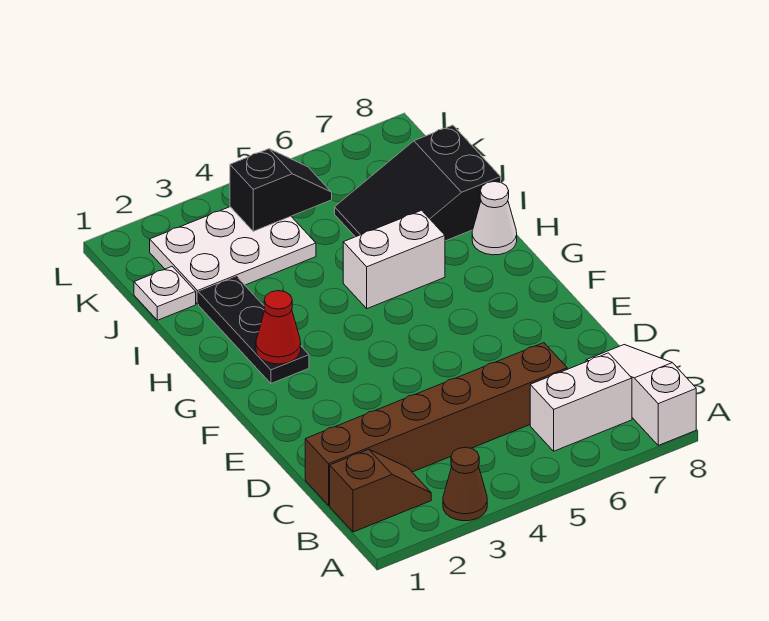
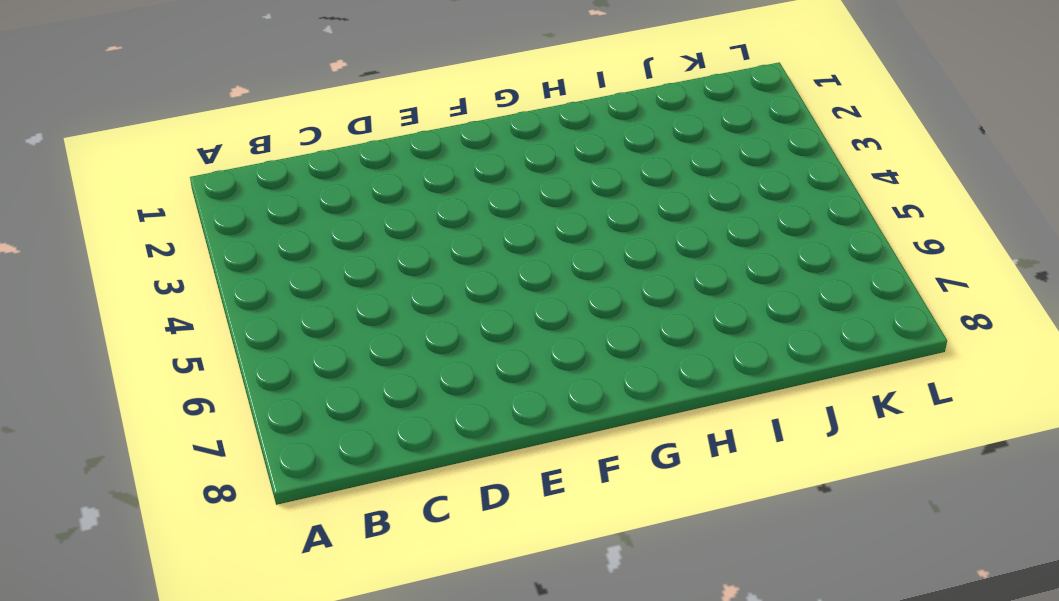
none -> brown cone A3 level 1
none -> white slope A8:C8 level 1 top A
none -> brown slope B1:B2 level 1 top 1

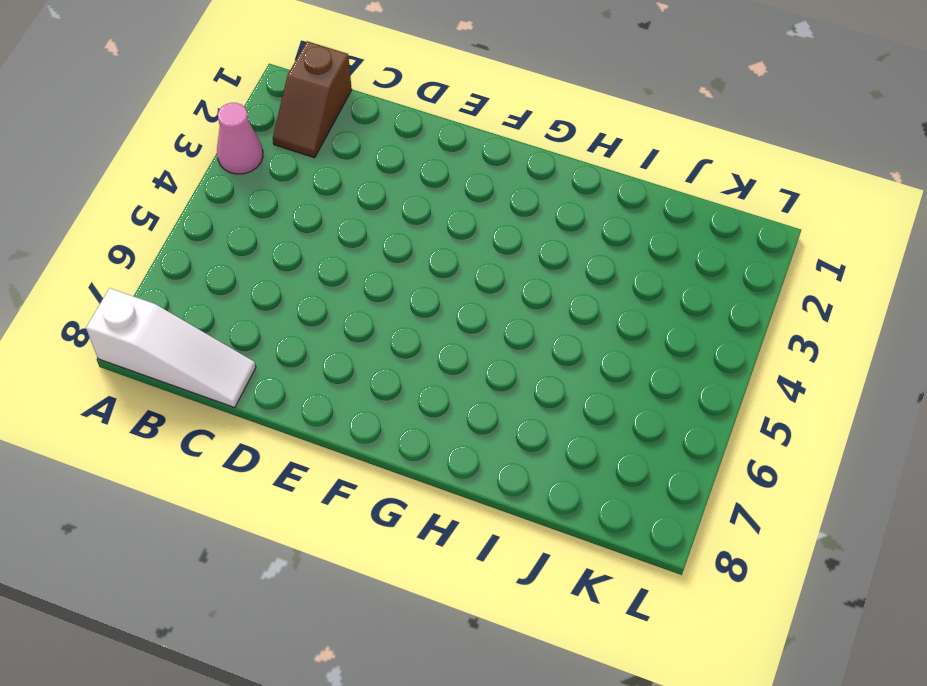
pink cone A3 level 1 -> brown cone A3 level 1
none -> white brick B6:B7 level 1
none -> brown brick C1:C6 level 1
none -> black plate G2:I2 level 1

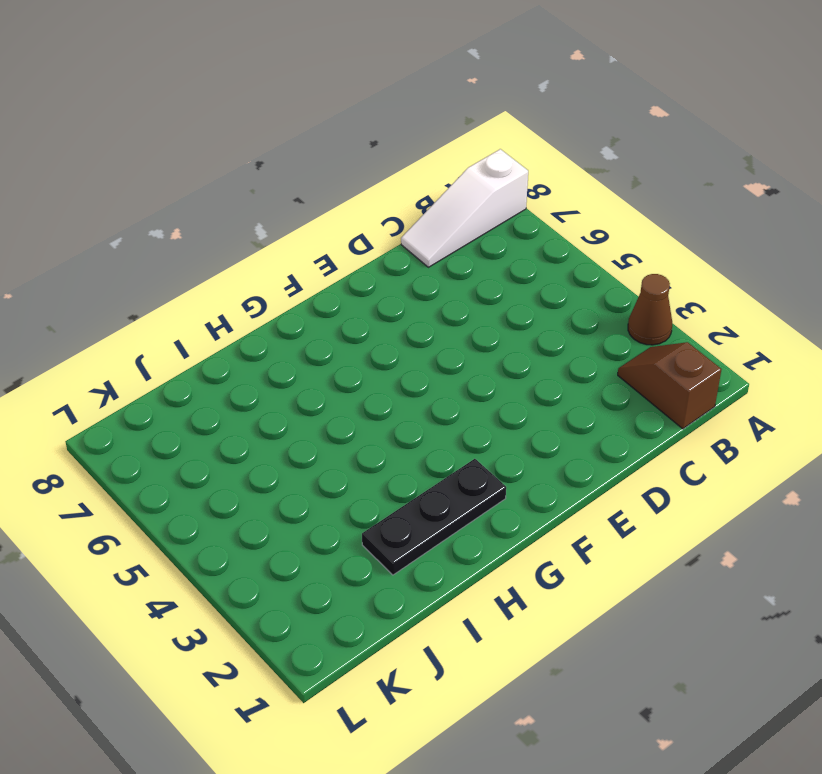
none -> white brick B6:B7 level 1
none -> brown brick C1:C6 level 1
none -> white brick H5:H6 level 1

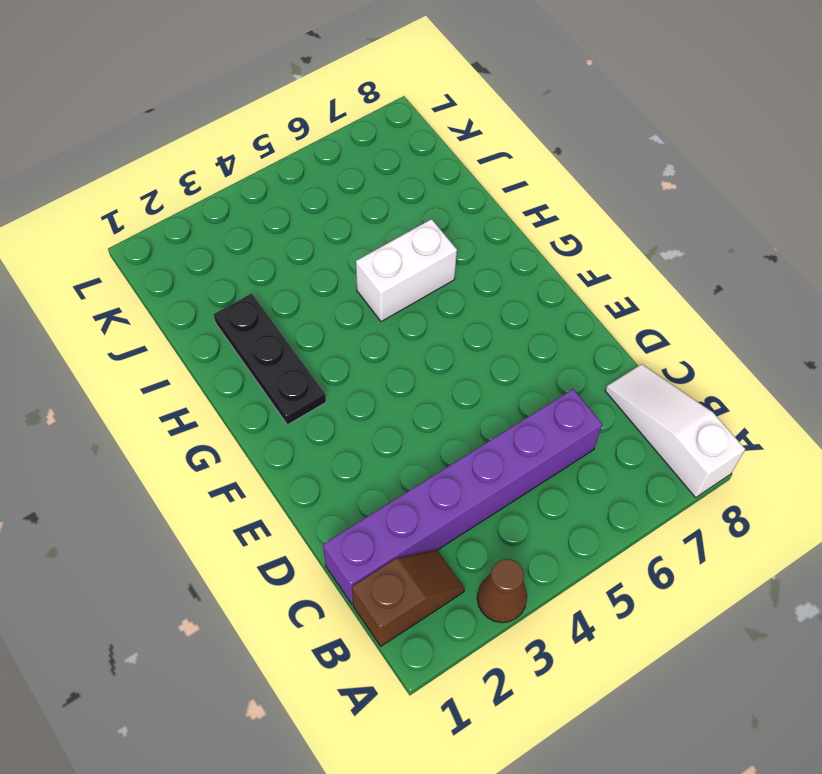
purple brick C1:C6 level 1 -> brown brick C1:C6 level 1
none -> white brick B6:B7 level 1
none -> white cone H8 level 1
none -> black slope I6:J8 level 1 top 8

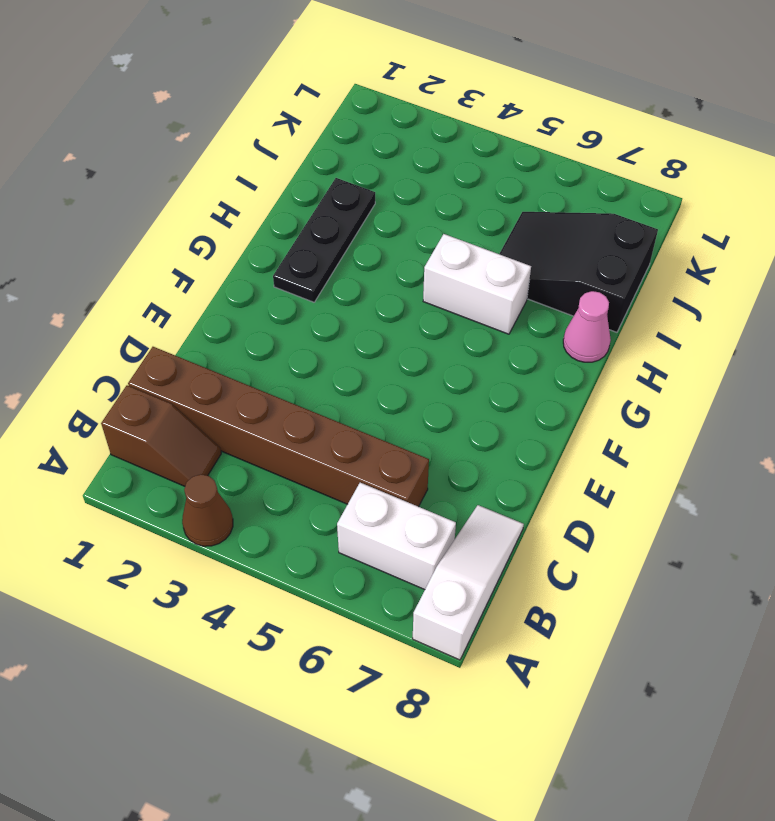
pink cone H8 level 1 -> white cone H8 level 1
none -> white plate J1 level 1
none -> white plate J2:K4 level 1
none -> red cone G2 level 2

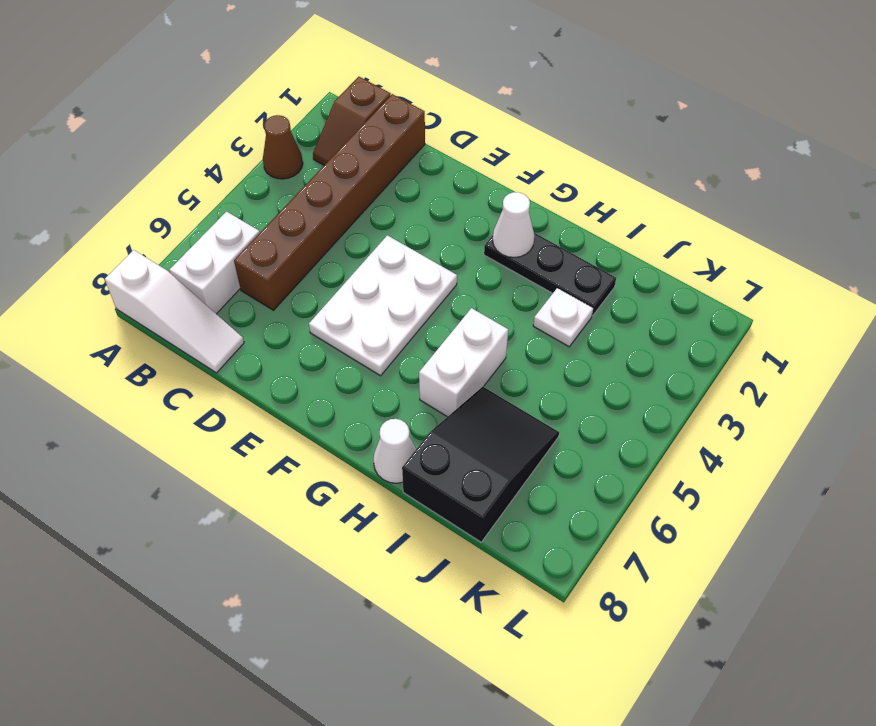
white plate E4:F6 level 1 -> white plate J2:K4 level 1
white cone G2 level 2 -> red cone G2 level 2
white plate I3 level 1 -> white plate J1 level 1
none -> black slope K4:K5 level 2 top 4

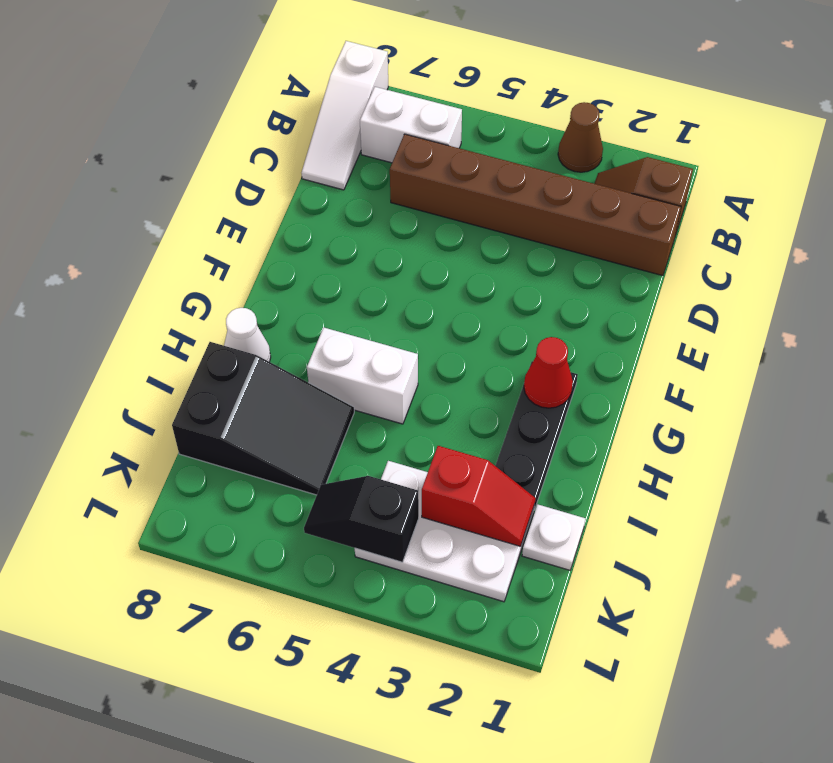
red slope J2:J3 level 2 top 3 -> none

